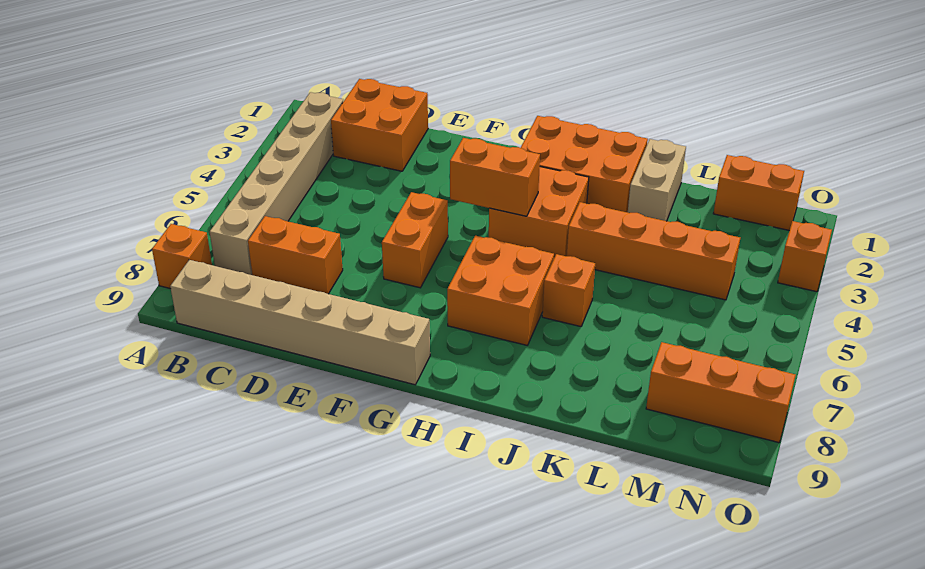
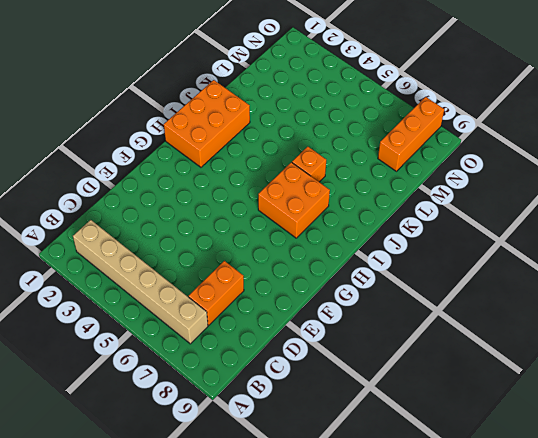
none -> orange brick A8 level 1
none -> tan brick B9:G9 level 1
none -> orange brick C1:D2 level 1

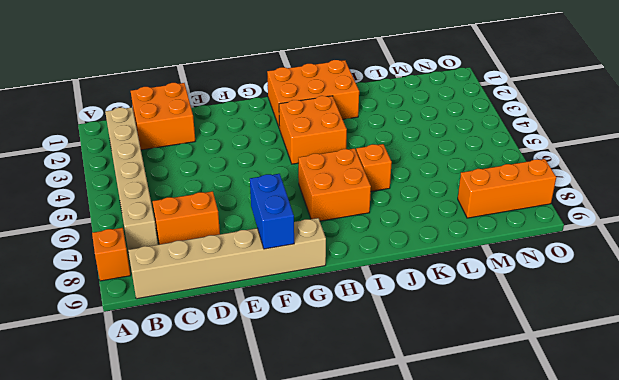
blue brick F8:F9 level 2 -> none
none -> orange brick F5:F6 level 1
none -> orange brick J4:M4 level 1
none -> tan brick K1:K2 level 1

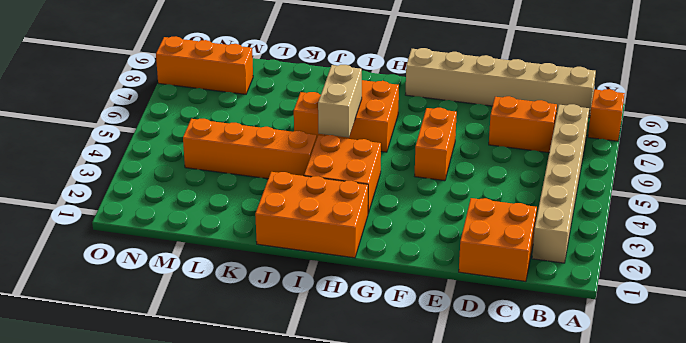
tan brick I5:I6 level 2 -> tan brick K1:K2 level 1
none -> orange brick M1:N1 level 1
none -> orange brick O3 level 1
none -> orange brick G4:H4 level 2

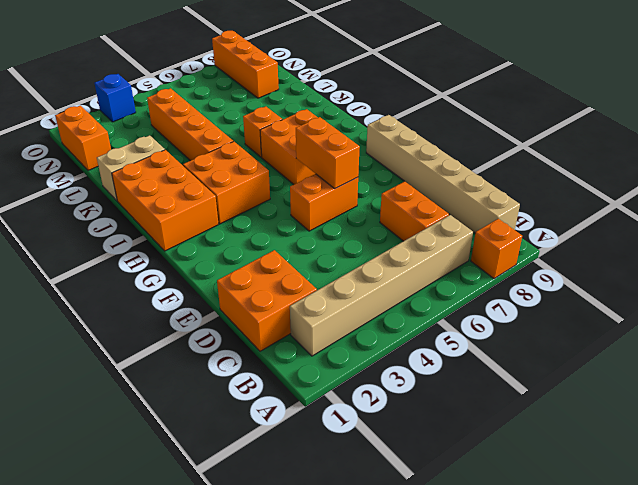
orange brick F6:G6 level 2 -> orange brick G4:H4 level 2
blue brick O3 level 1 -> orange brick O3 level 1

